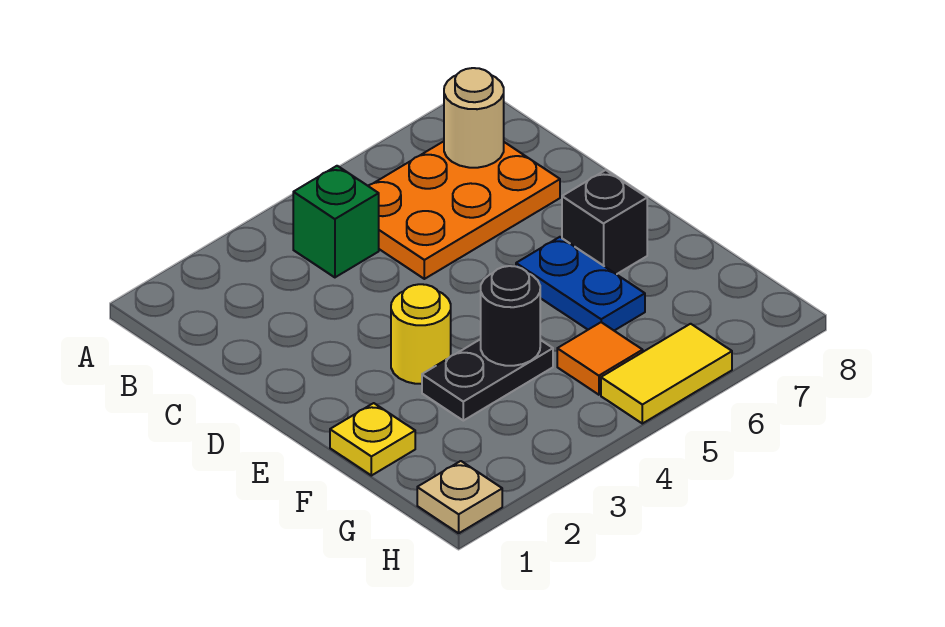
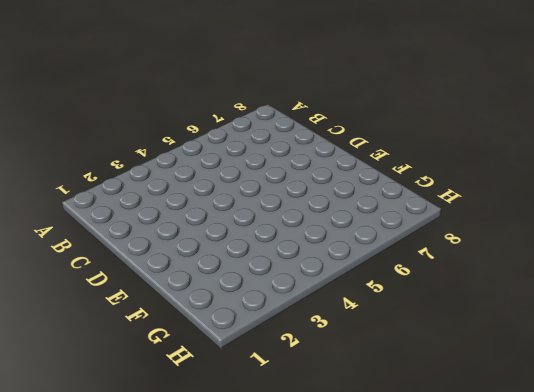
none -> green brick B4 level 1
none -> orange plate B5:C7 level 1
none -> yellow round brick E3 level 1

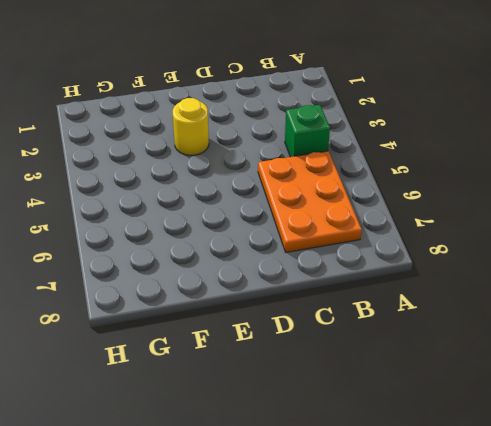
none -> blue plate E6:F6 level 1
none -> black brick E7 level 1
none -> yellow plate F1 level 1

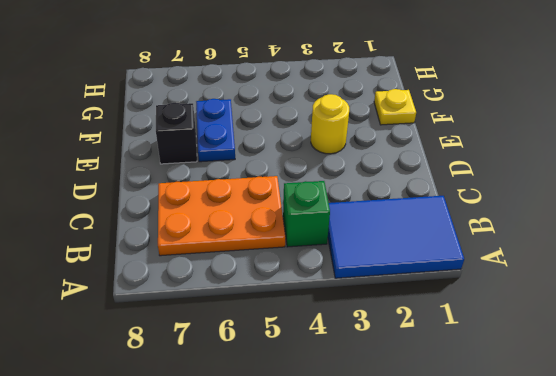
blue tile A1:B3 level 1 -> none
none -> black plate F3:F4 level 1
none -> orange tile G5 level 1
none -> tan plate H1 level 1

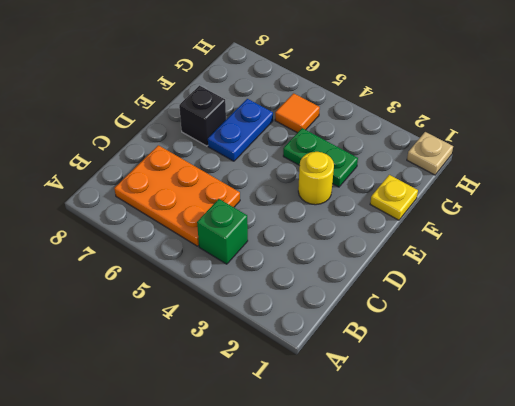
green plate F3:F4 level 1 -> black plate F3:F4 level 1
none -> yellow tile H5:H6 level 1
none -> tan round brick B7 level 2
none -> black round brick F4 level 2

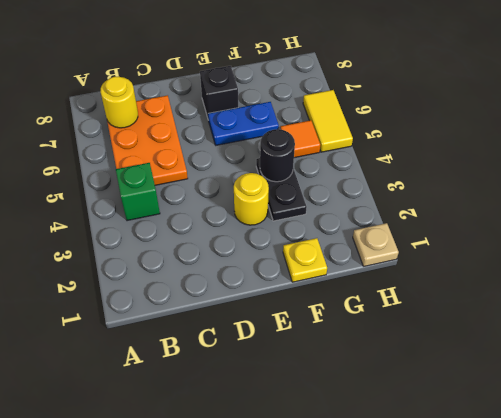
yellow round brick B7 level 2 -> tan round brick B7 level 2

